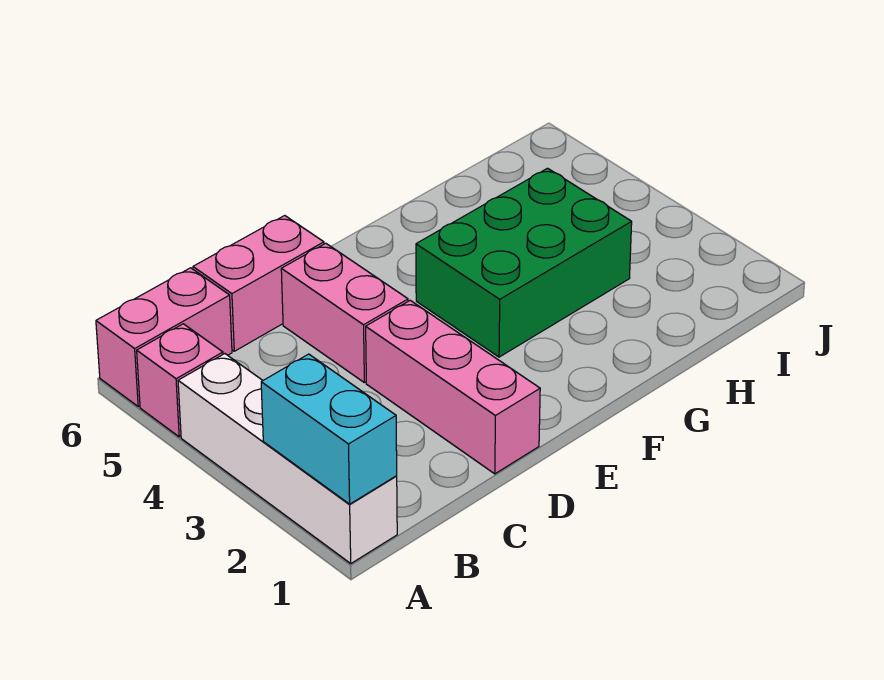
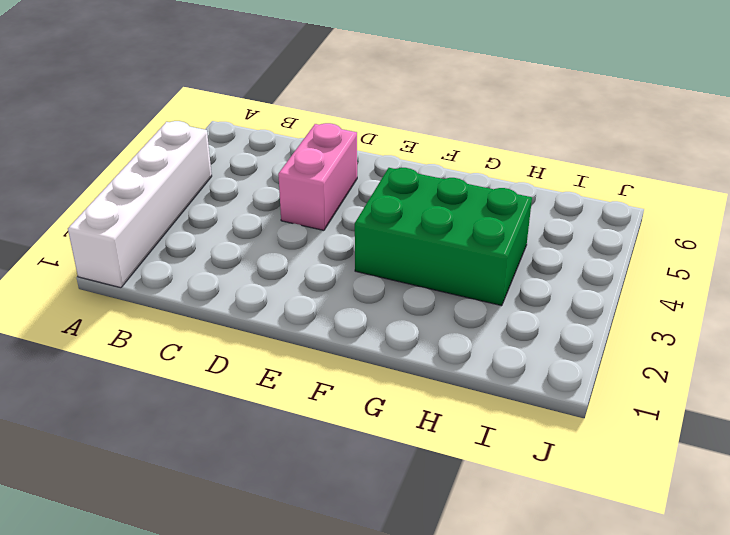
none -> pink brick A5 level 1
none -> pink brick A6:B6 level 1

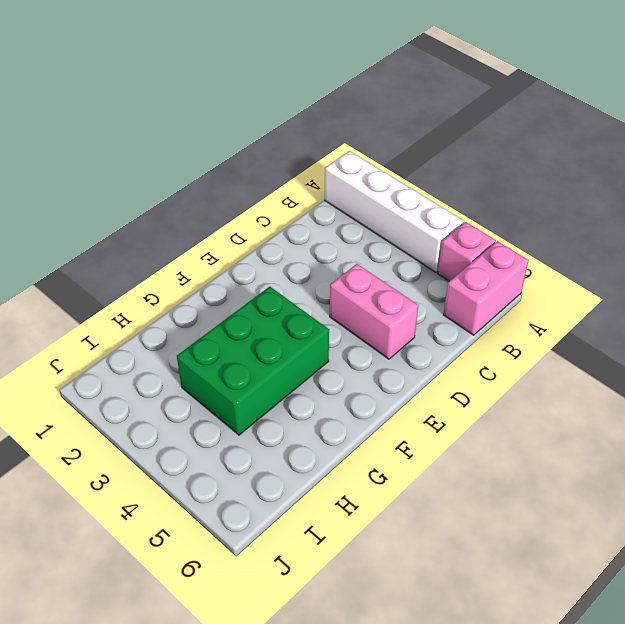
none -> pink brick C6:D6 level 1
none -> pink brick D1:D3 level 1

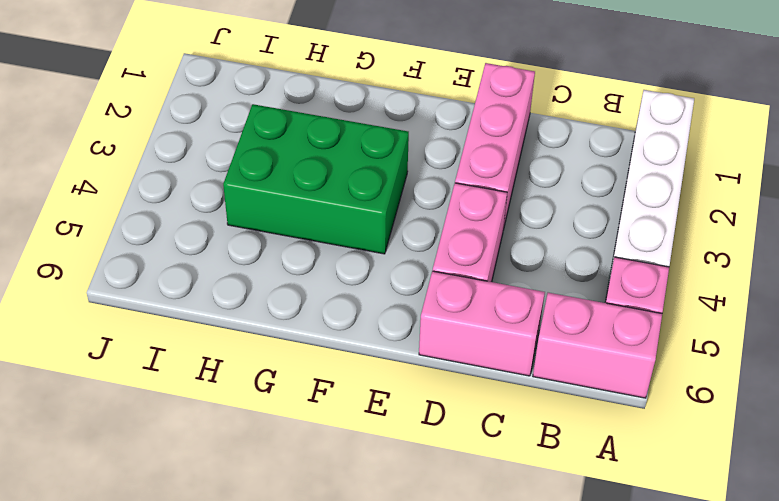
none -> cyan brick A1:A2 level 2

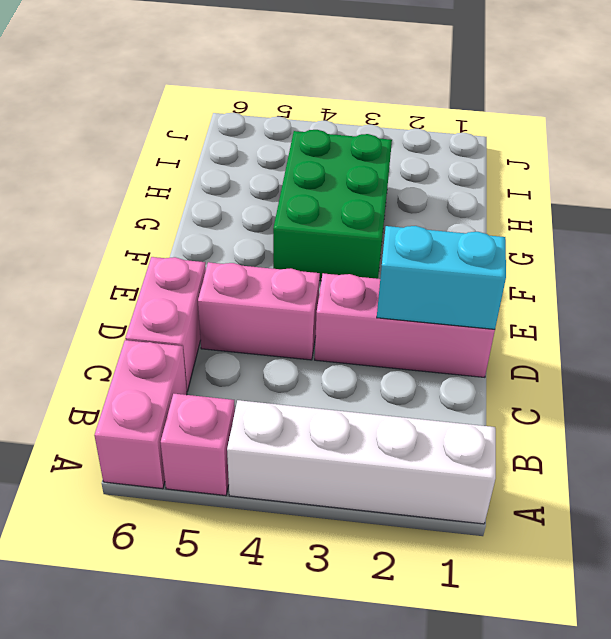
cyan brick D1:D2 level 2 -> cyan brick A1:A2 level 2

